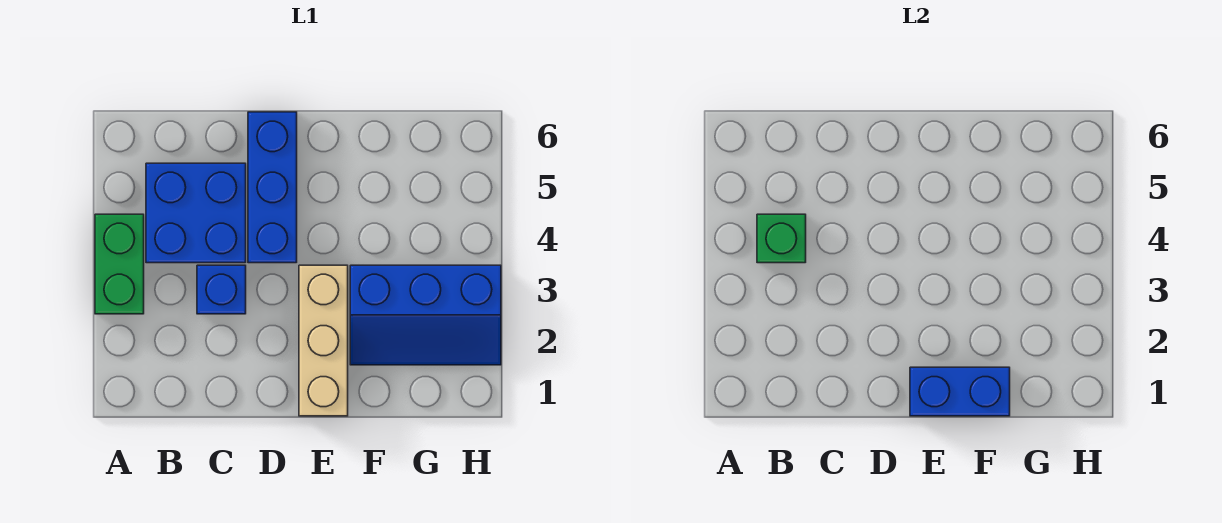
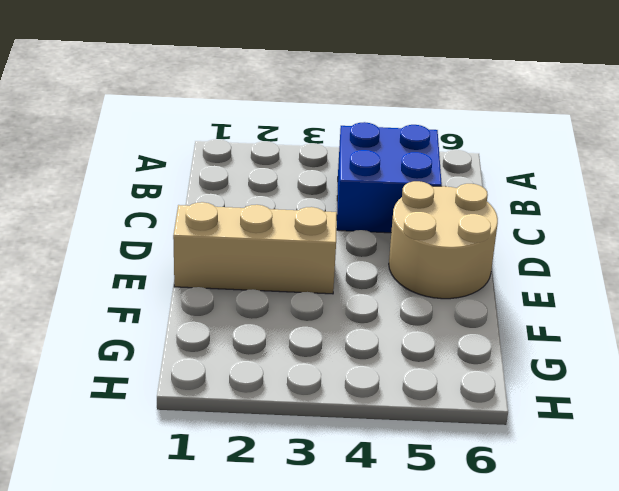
tan round brick D5:E6 level 1 -> blue brick D4:D6 level 1
none -> green brick A3:A4 level 1
none -> blue brick C3 level 1

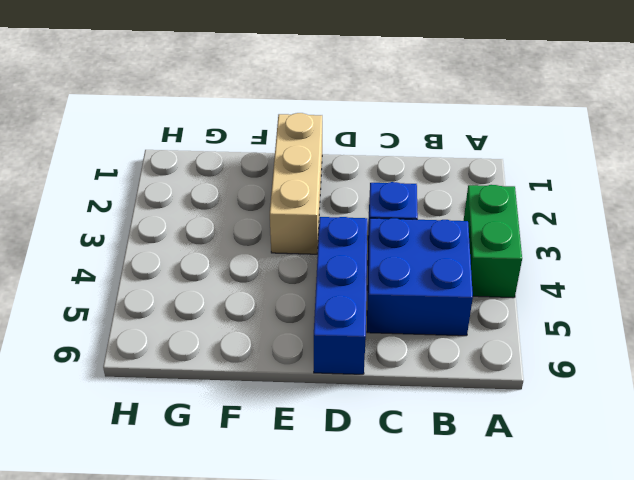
none -> blue slope F2:H3 level 1 top 3
none -> green brick B4 level 2

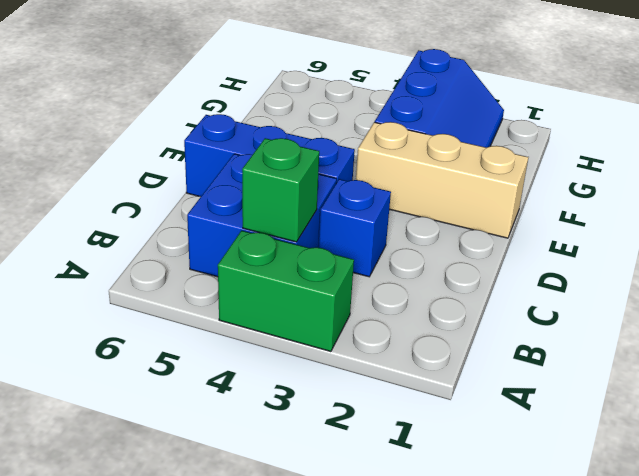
none -> blue brick E1:F1 level 2

